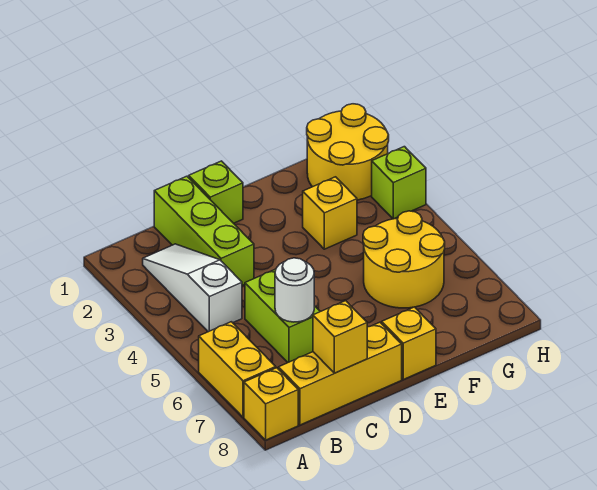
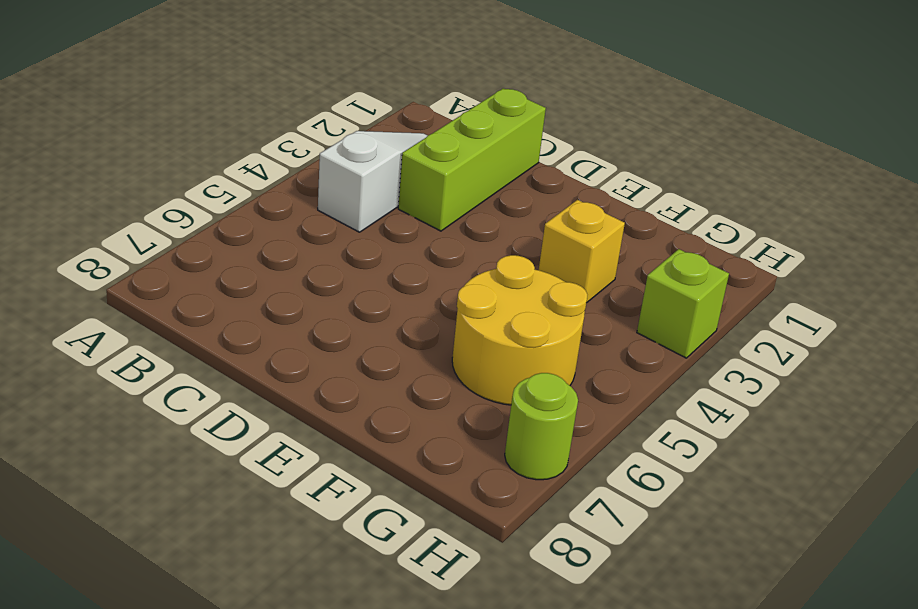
lime round brick H7 level 1 -> none
none -> yellow brick A6:A7 level 1
none -> yellow brick A8 level 1
none -> yellow brick B8:D8 level 1

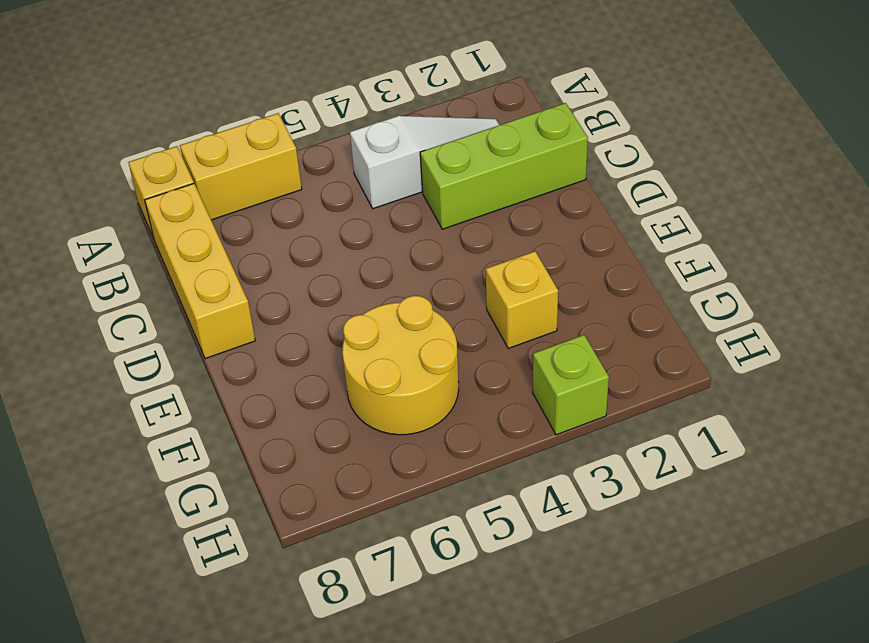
none -> lime brick C5:C6 level 1
none -> lime brick D1 level 1
none -> yellow brick E8 level 1

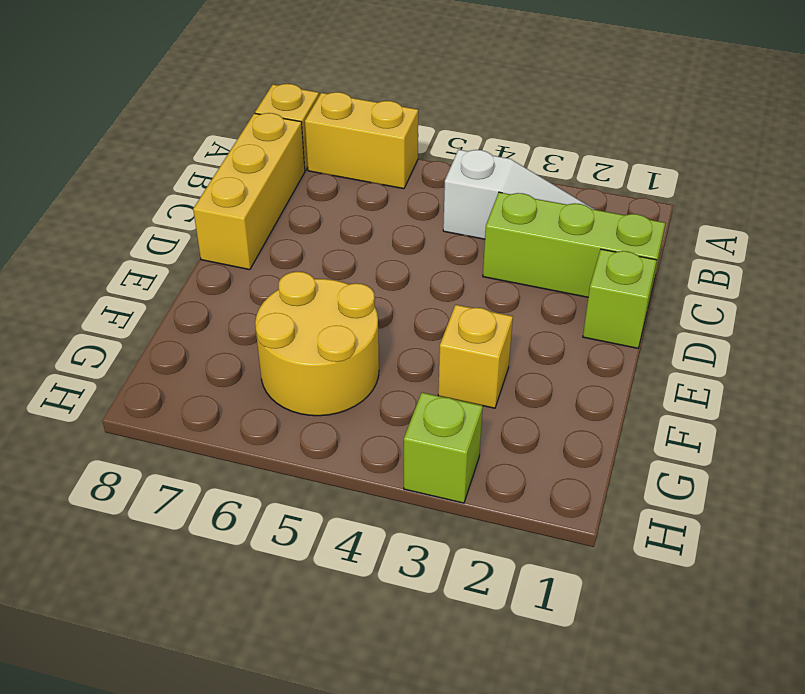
none -> lime brick C5:C6 level 1
none -> yellow brick E8 level 1
none -> yellow round brick G1:H2 level 1

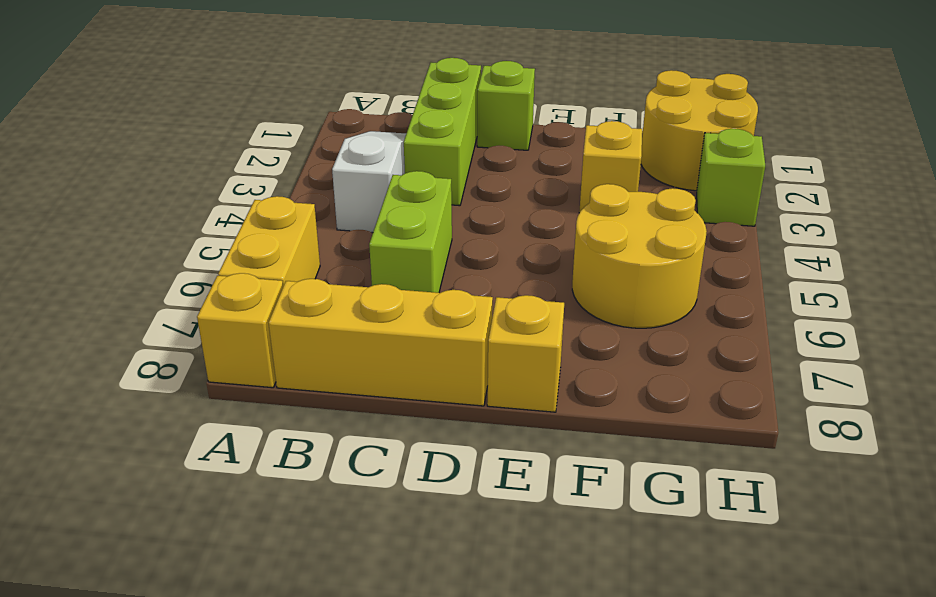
none -> white round brick C6 level 2
none -> yellow brick C8 level 2

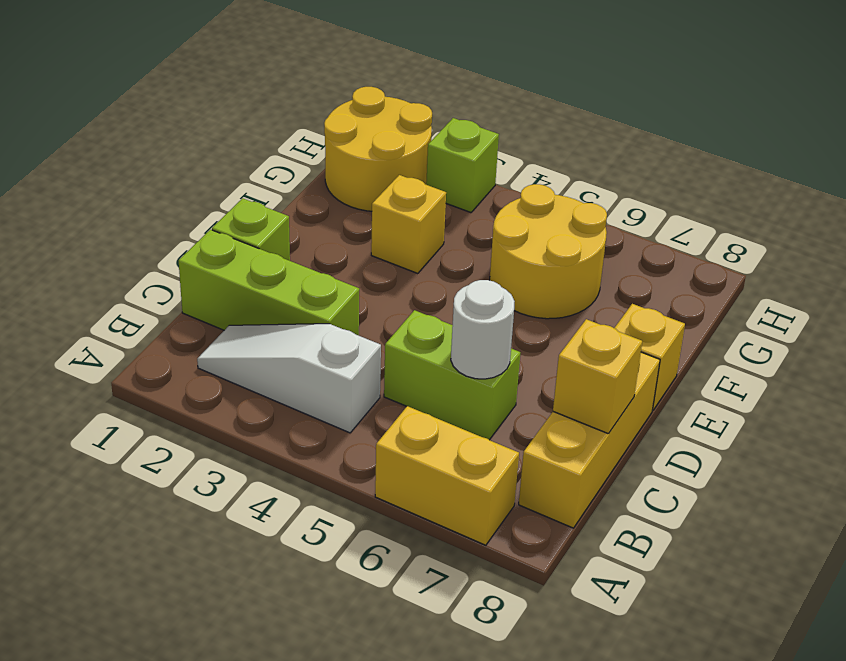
none -> yellow brick A8 level 1

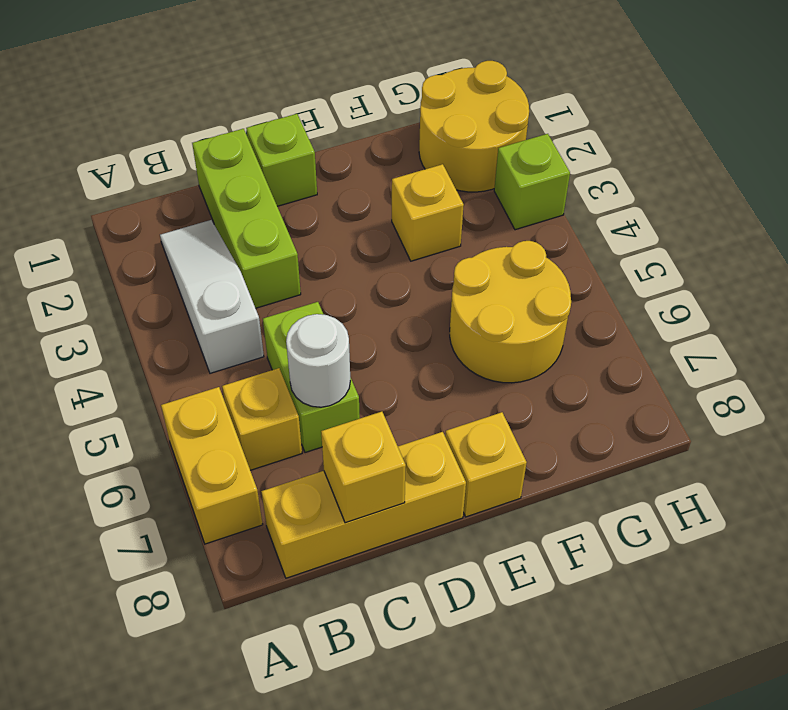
yellow brick B6 level 1 -> yellow brick A8 level 1

